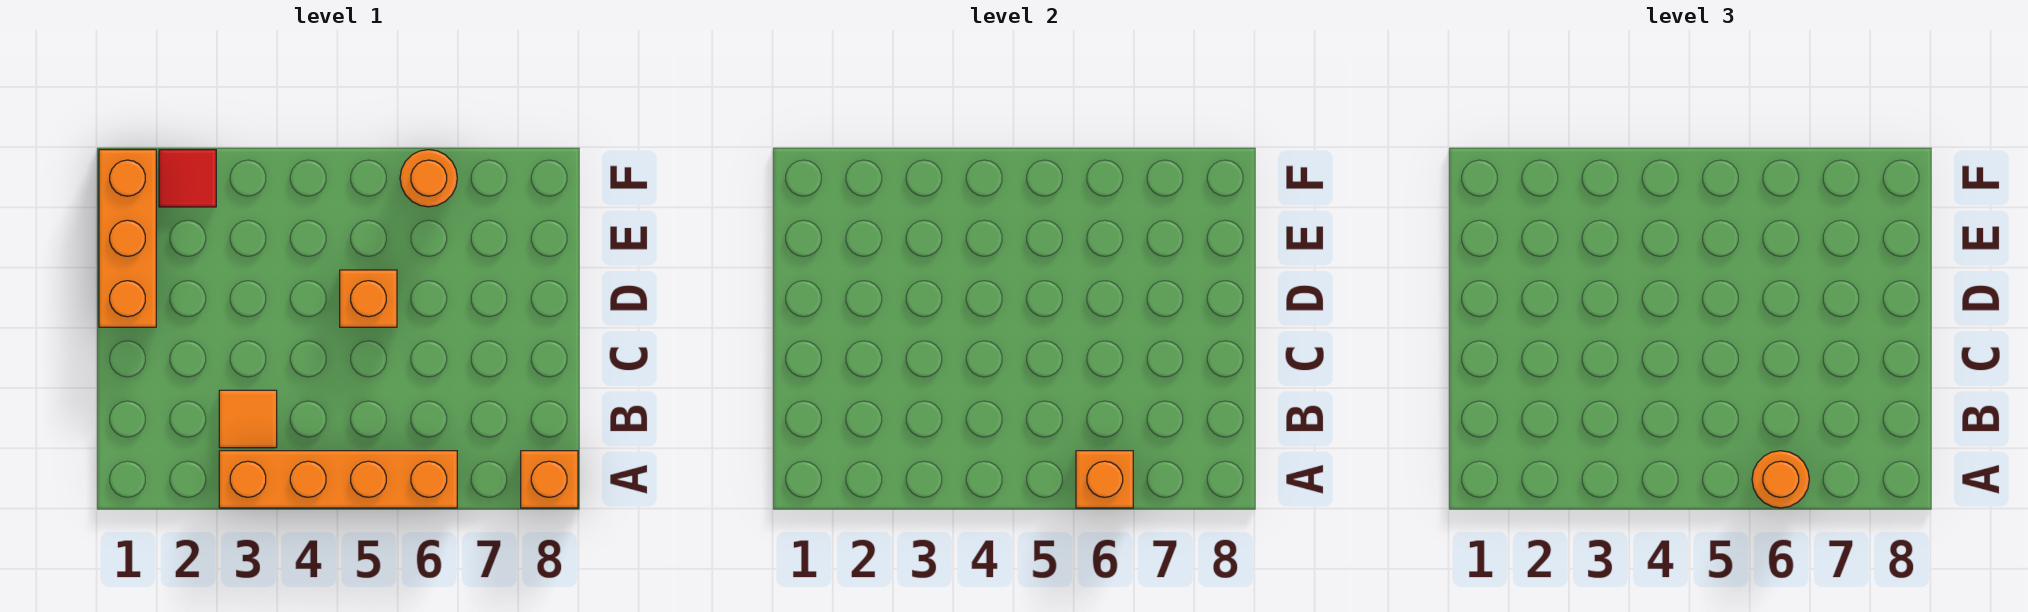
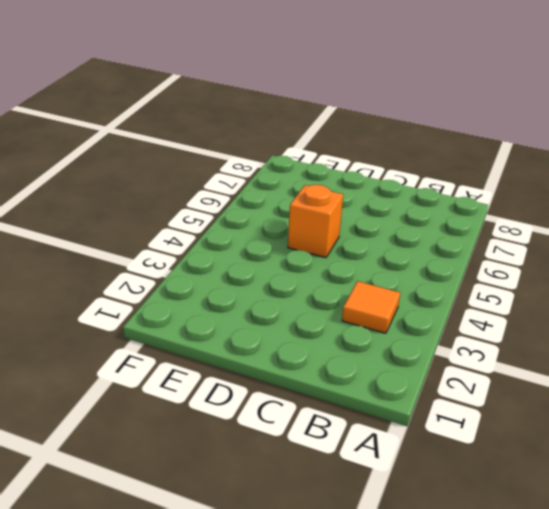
none -> orange brick A3:A6 level 1
none -> orange brick A8 level 1

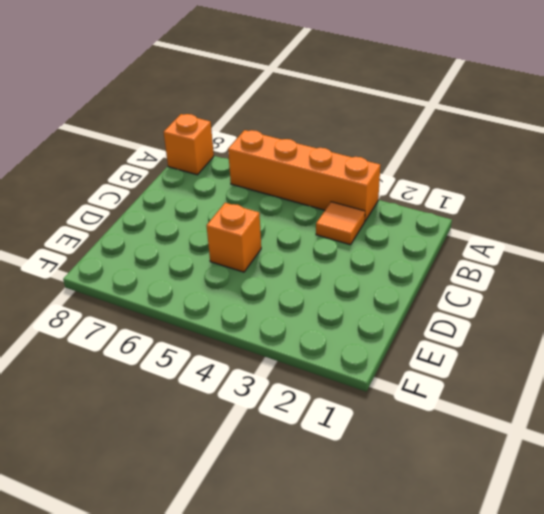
none -> orange brick D1:F1 level 1
none -> red tile F2 level 1

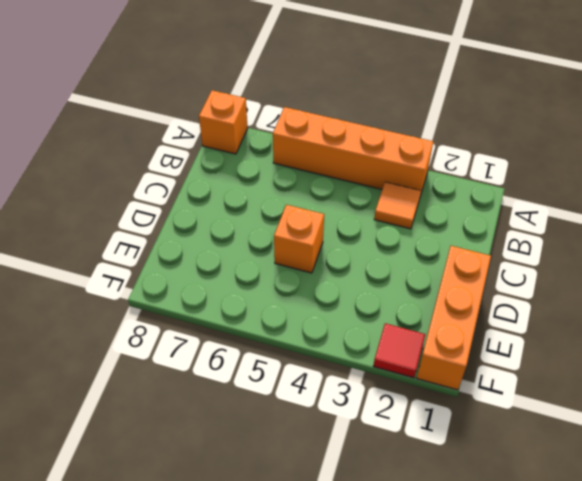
none -> orange round brick F6 level 1
none -> orange brick A6 level 2

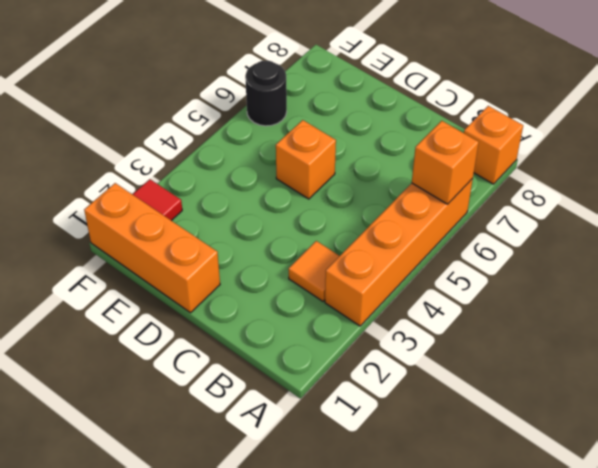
black round brick F6 level 1 -> orange round brick F6 level 1
none -> orange round brick A6 level 3

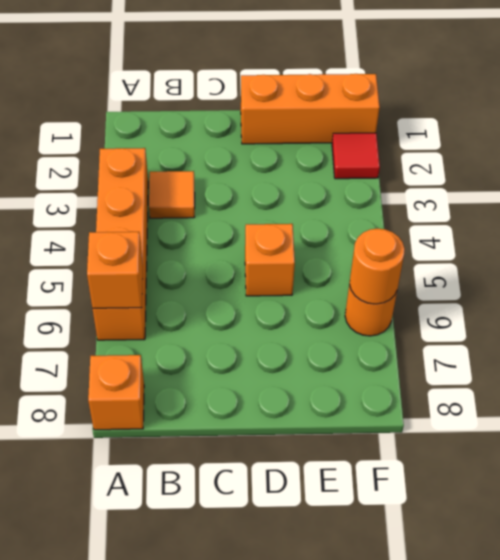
orange round brick F6 level 2 -> orange round brick A6 level 3

